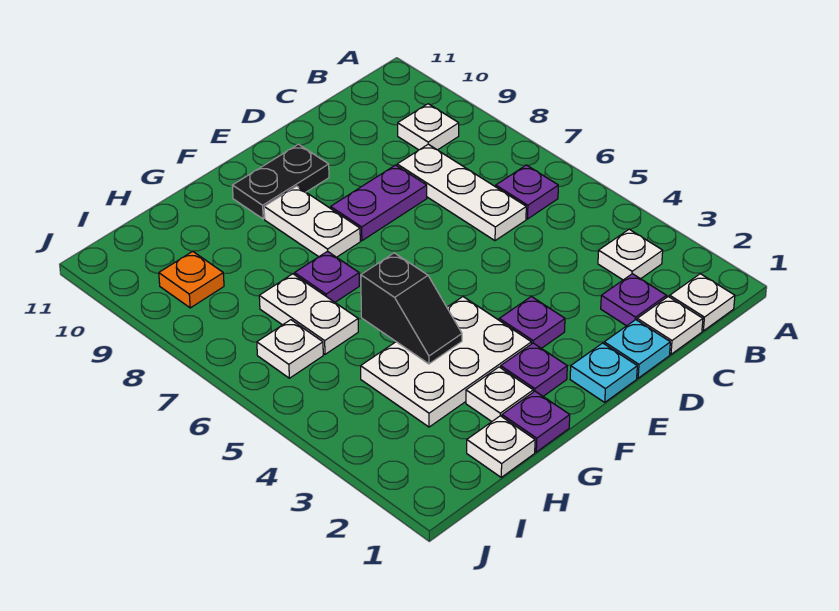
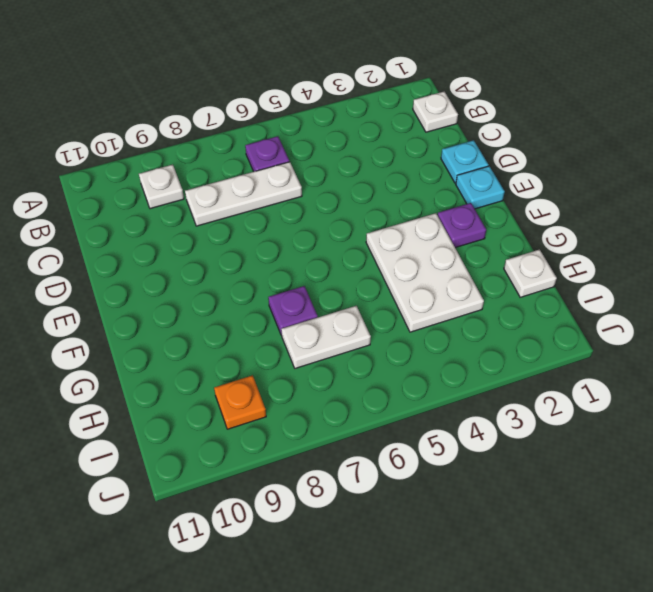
none -> white plate B3 level 1
none -> white plate C1 level 1
none -> purple plate C2 level 1

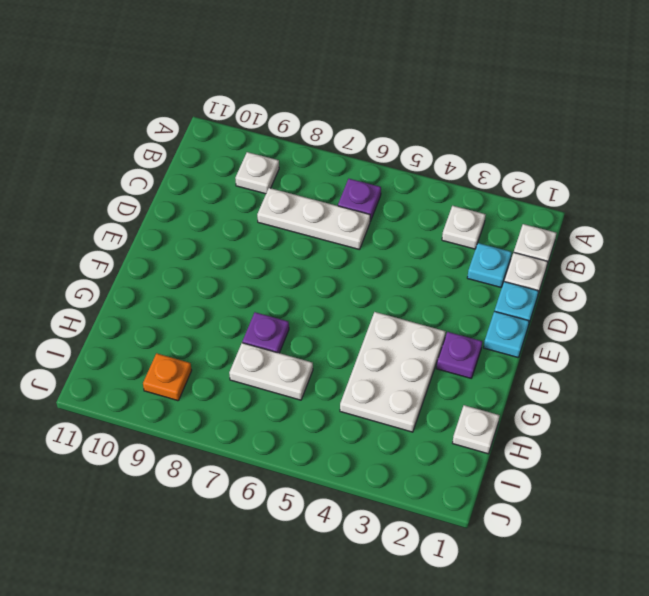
cyan plate C2 level 1 -> purple plate C2 level 1
none -> purple plate D8:E8 level 1
none -> purple plate E3 level 1
none -> black plate E10:F10 level 1

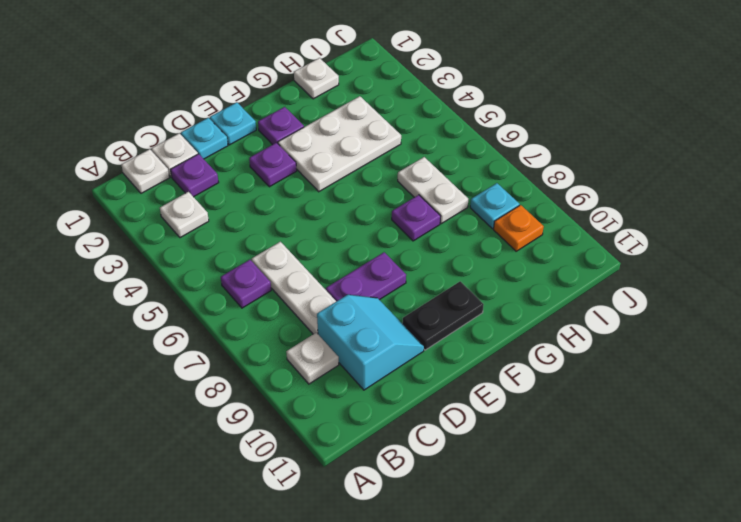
cyan slope C9:D10 level 1 top C -> none
cyan plate I8 level 1 -> none
none -> white plate F8:F9 level 1
none -> purple plate G1 level 1
none -> white plate G2 level 1

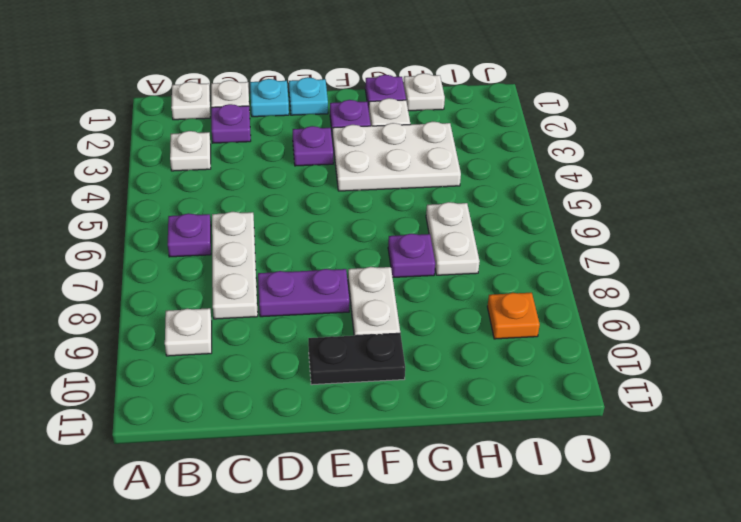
none -> white plate I6 level 1
none -> black slope G4:G5 level 2 top 5

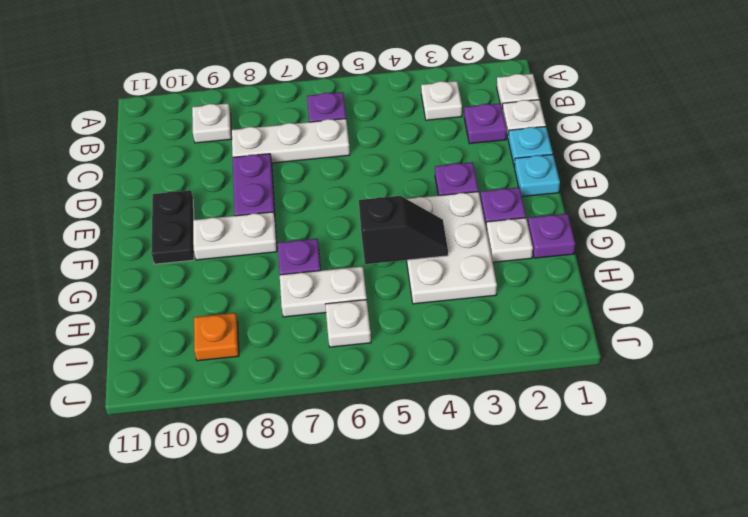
none -> white plate H1 level 1

